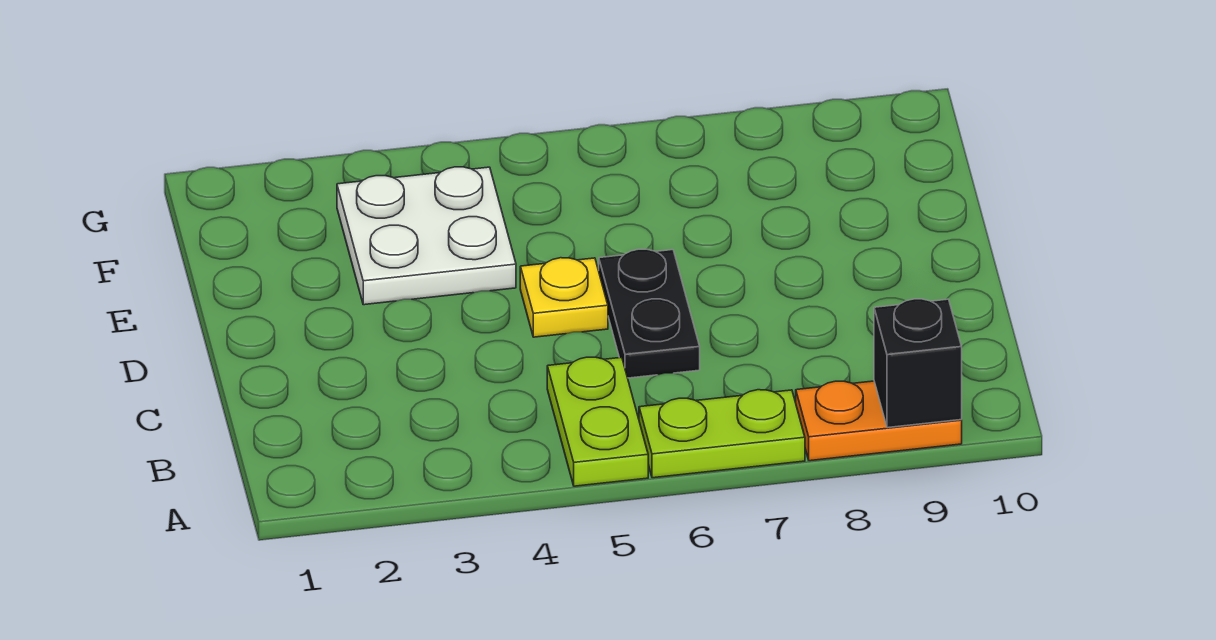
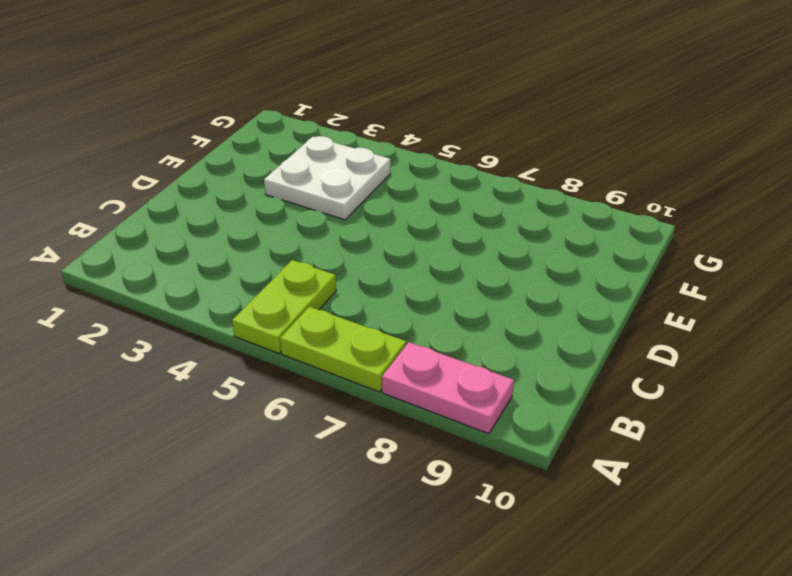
pink plate A8:A9 level 1 -> orange plate A8:A9 level 1
none -> black plate C6:D6 level 1
none -> yellow plate D5 level 1

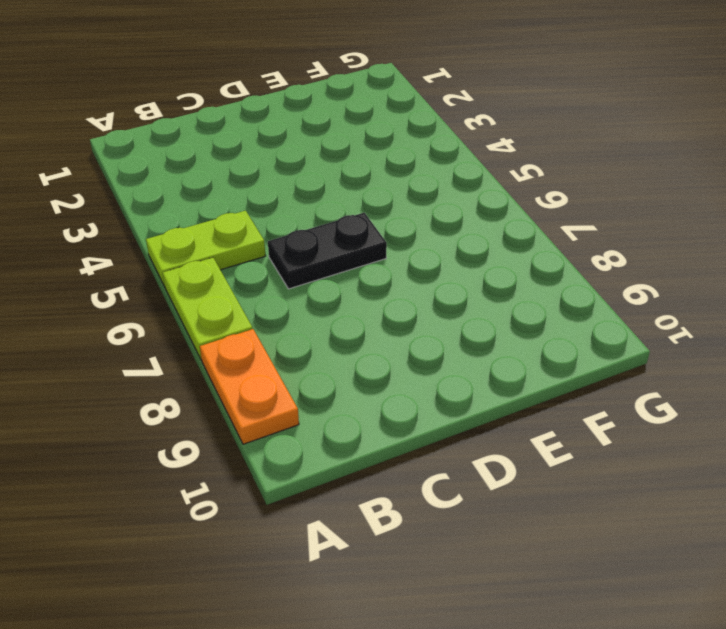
none -> yellow plate D5 level 1
none -> white plate E3:F4 level 1

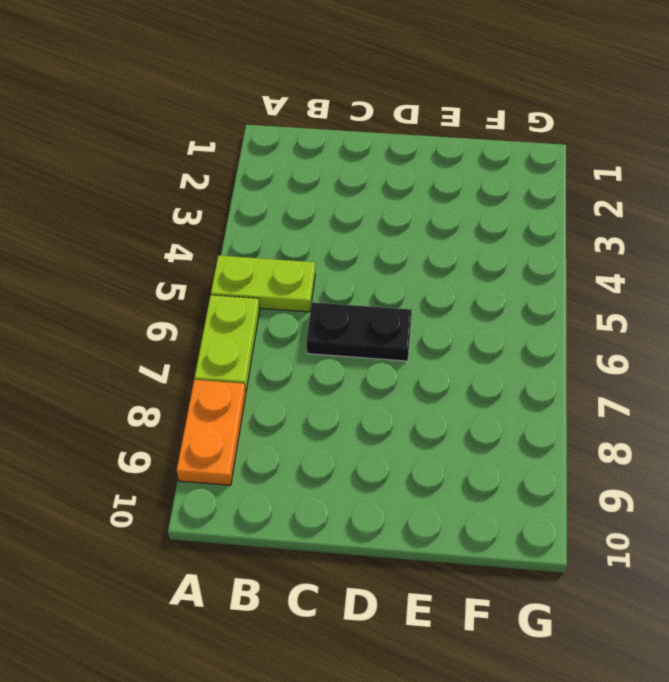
none -> yellow plate D5 level 1
none -> white plate E3:F4 level 1

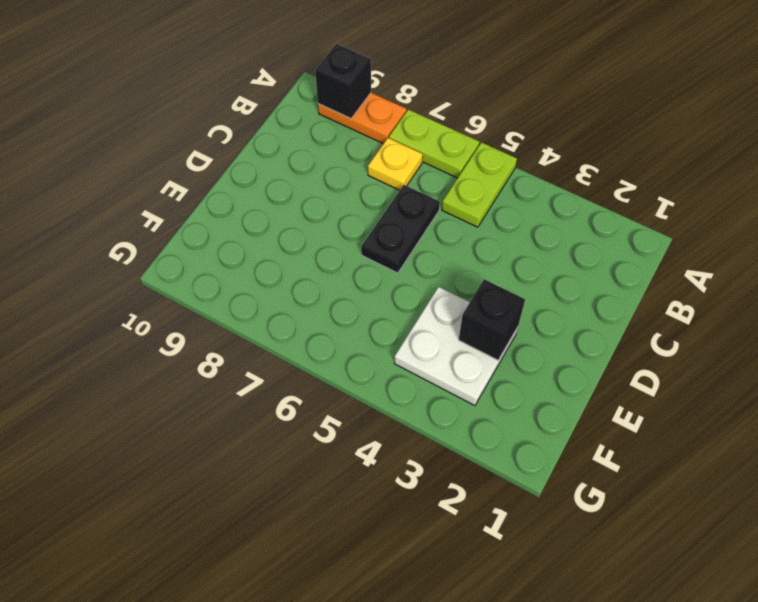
yellow plate B7 level 1 -> yellow plate D5 level 1
black brick E3 level 2 -> none

